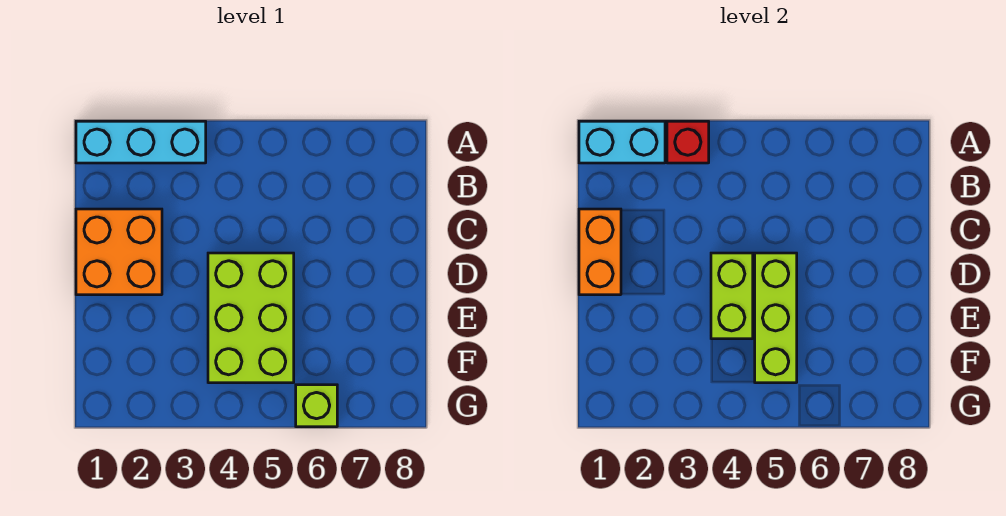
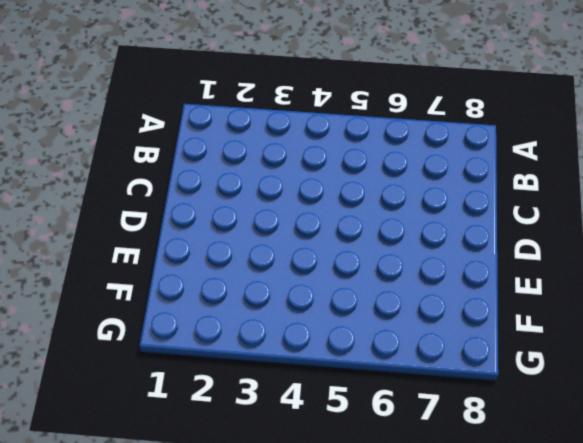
none -> cyan brick A1:A3 level 1
none -> orange brick C1:D2 level 1

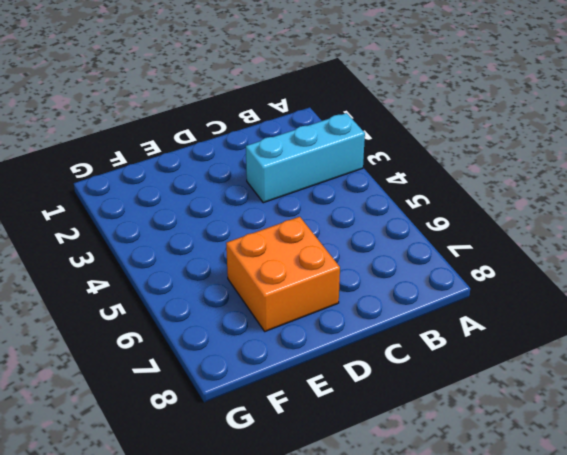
cyan brick A3:C3 level 1 -> cyan brick A1:A3 level 1
orange brick D6:E7 level 1 -> orange brick C1:D2 level 1
none -> lime brick D4:F5 level 1
none -> lime brick G6 level 1

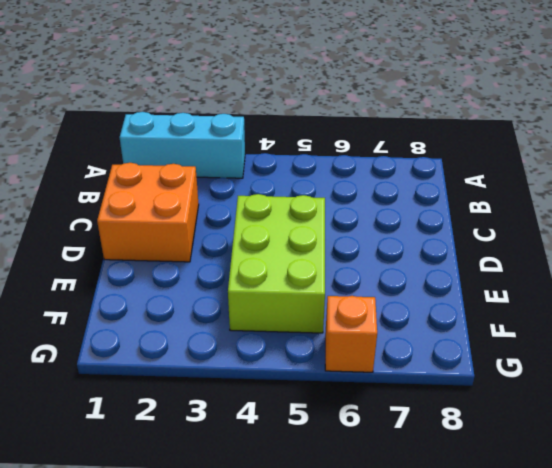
orange brick G6 level 1 -> lime brick G6 level 1
none -> cyan brick A1:A2 level 2
none -> red brick A3 level 2

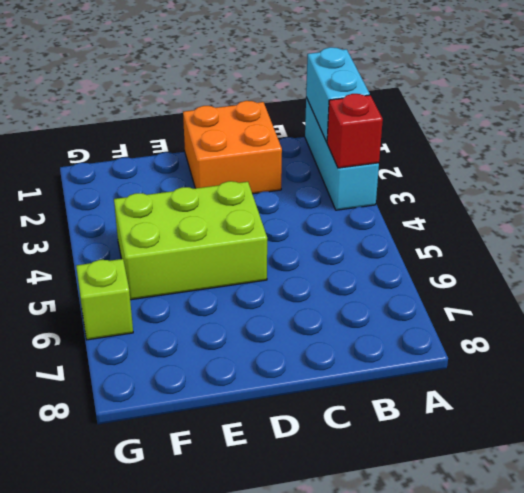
none -> orange brick C1:D1 level 2
none -> lime brick D4:E4 level 2

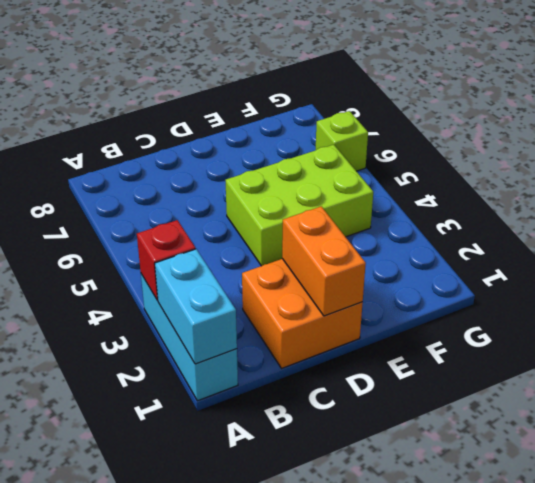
orange brick D1:D2 level 2 -> orange brick C1:D1 level 2
none -> lime brick D4:E4 level 2
none -> lime brick D5:F5 level 2

